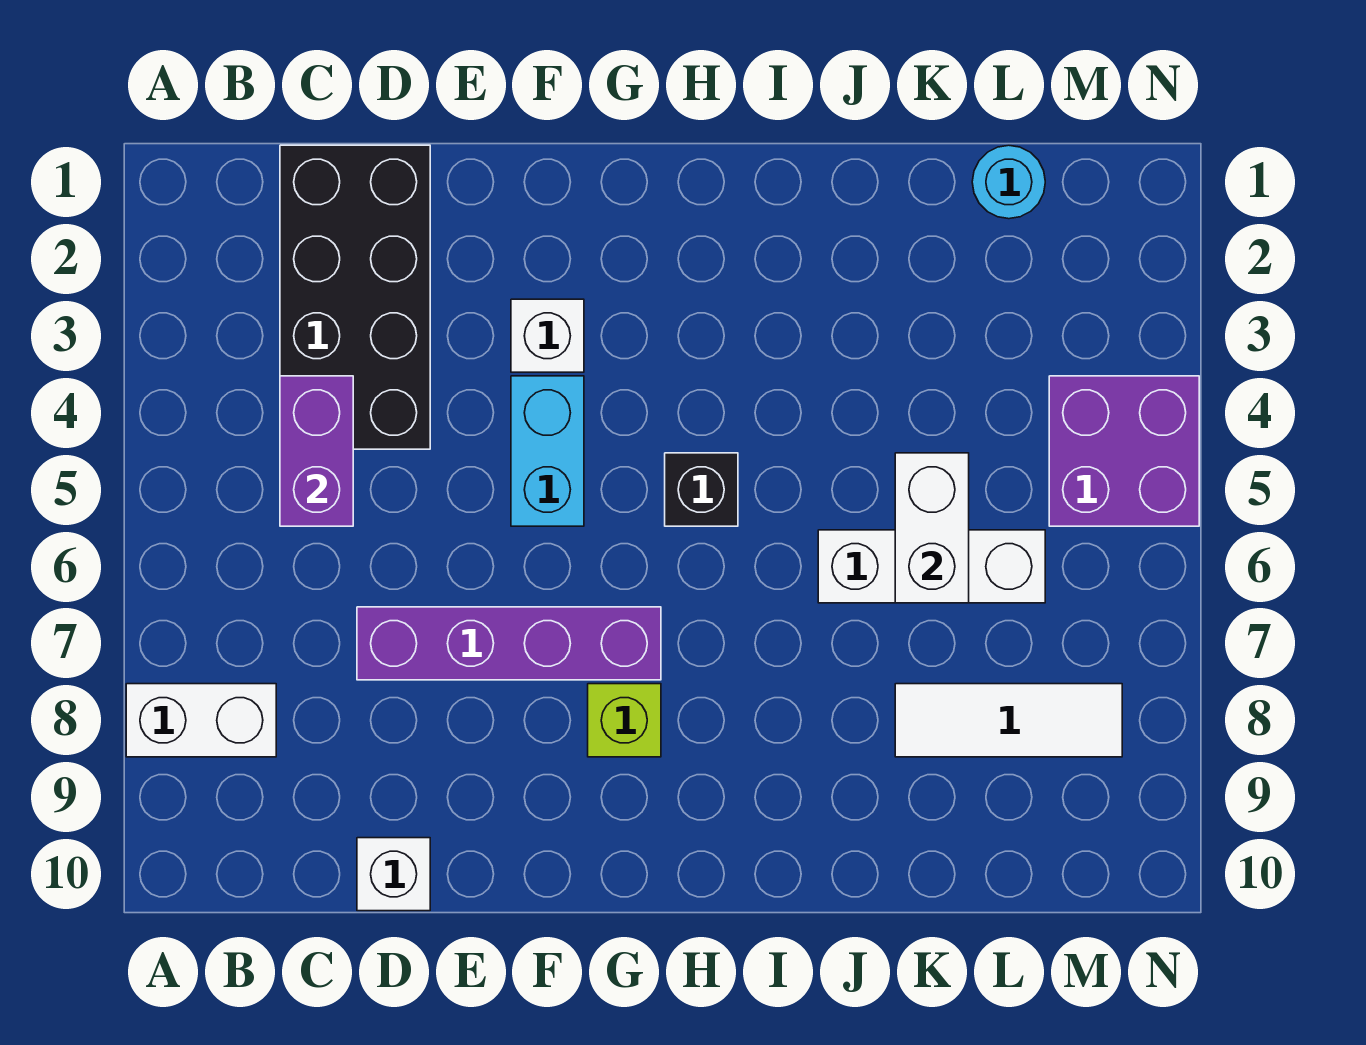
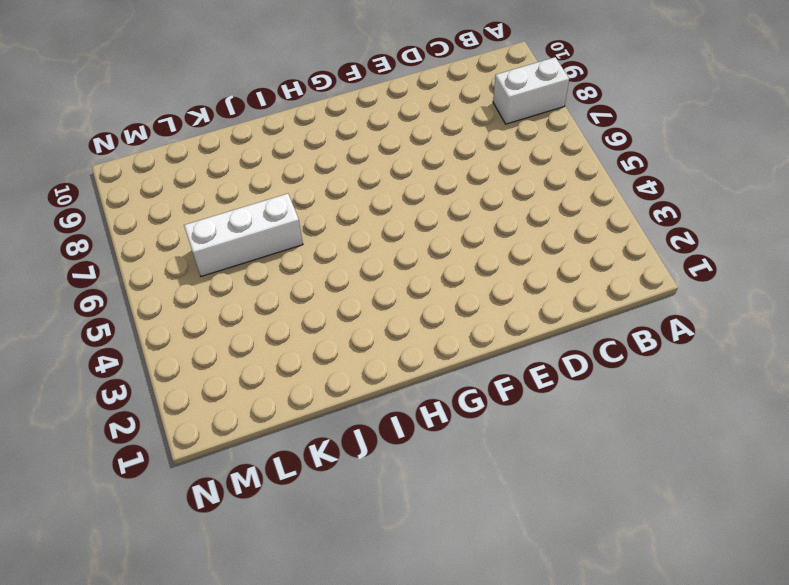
none -> black brick C1:D4 level 1
none -> purple brick D7:G7 level 1
none -> white brick D10 level 1

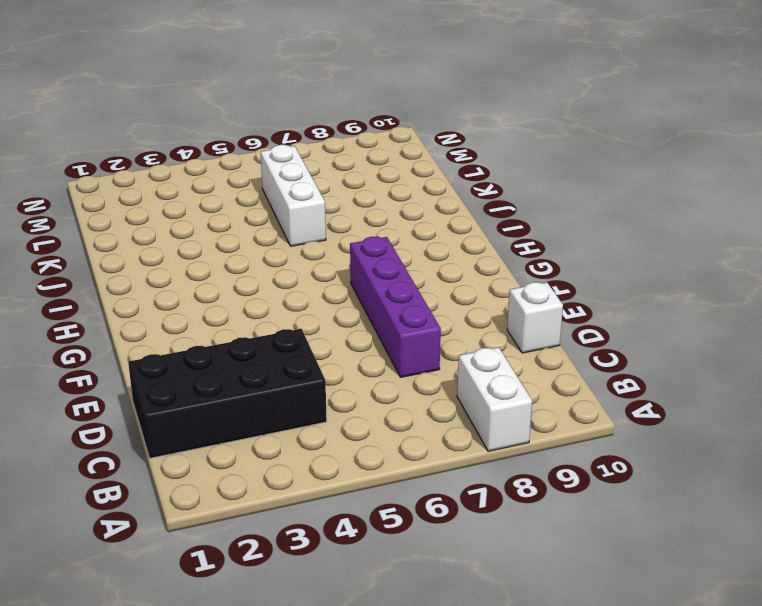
none -> white brick F3 level 1
none -> cyan brick F4:F5 level 1
none -> lime brick G8 level 1

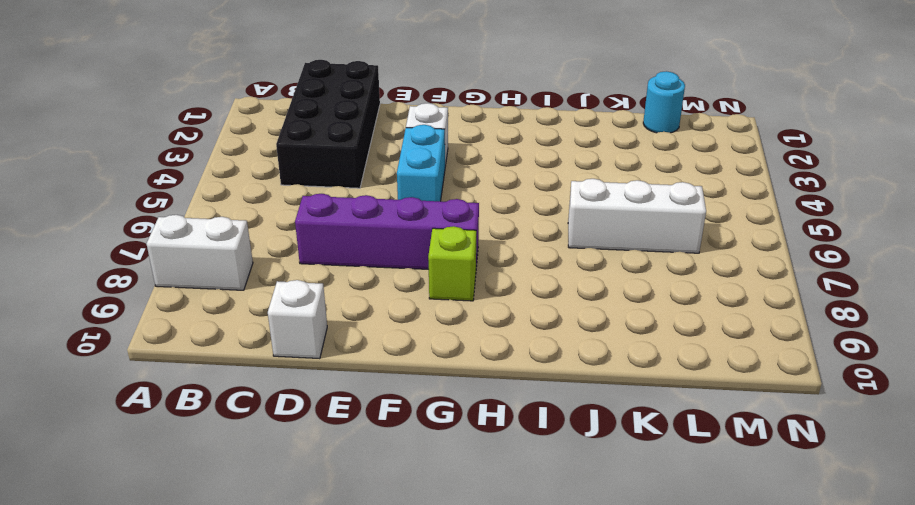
none -> black brick H5 level 1
none -> white tile K8:M8 level 1
none -> purple brick M4:N5 level 1

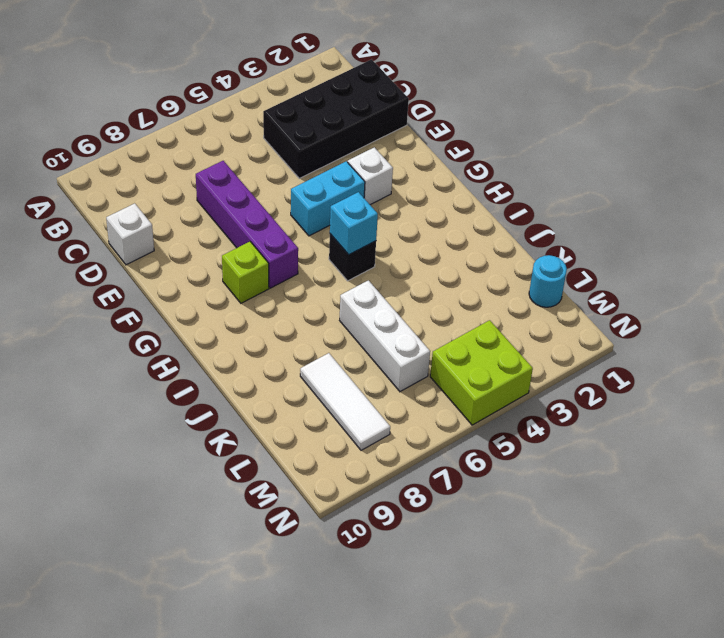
cyan brick H5 level 2 -> none
lime brick M4:N5 level 1 -> purple brick M4:N5 level 1
none -> white brick A8:B8 level 1
none -> purple brick C4:C5 level 2
none -> white brick K5:K6 level 2

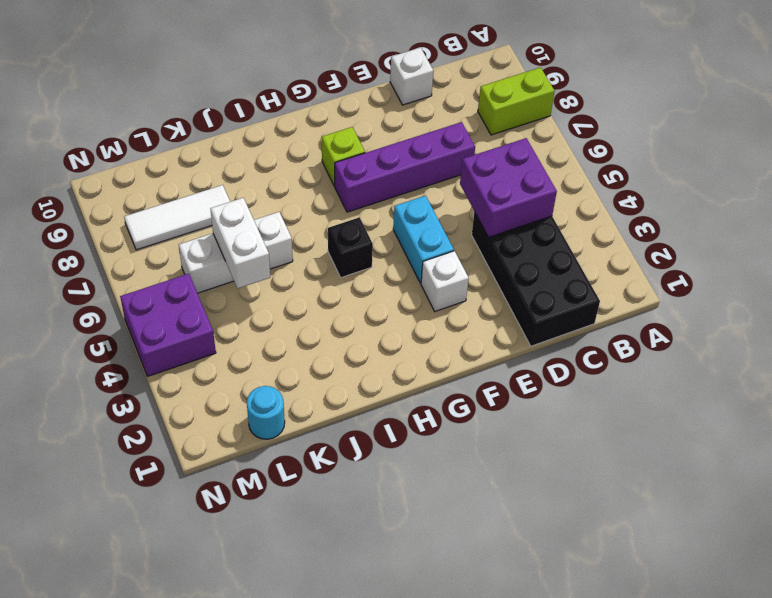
lime brick A8:B8 level 1 -> white brick A8:B8 level 1
purple brick C4:D5 level 2 -> purple brick C4:C5 level 2

